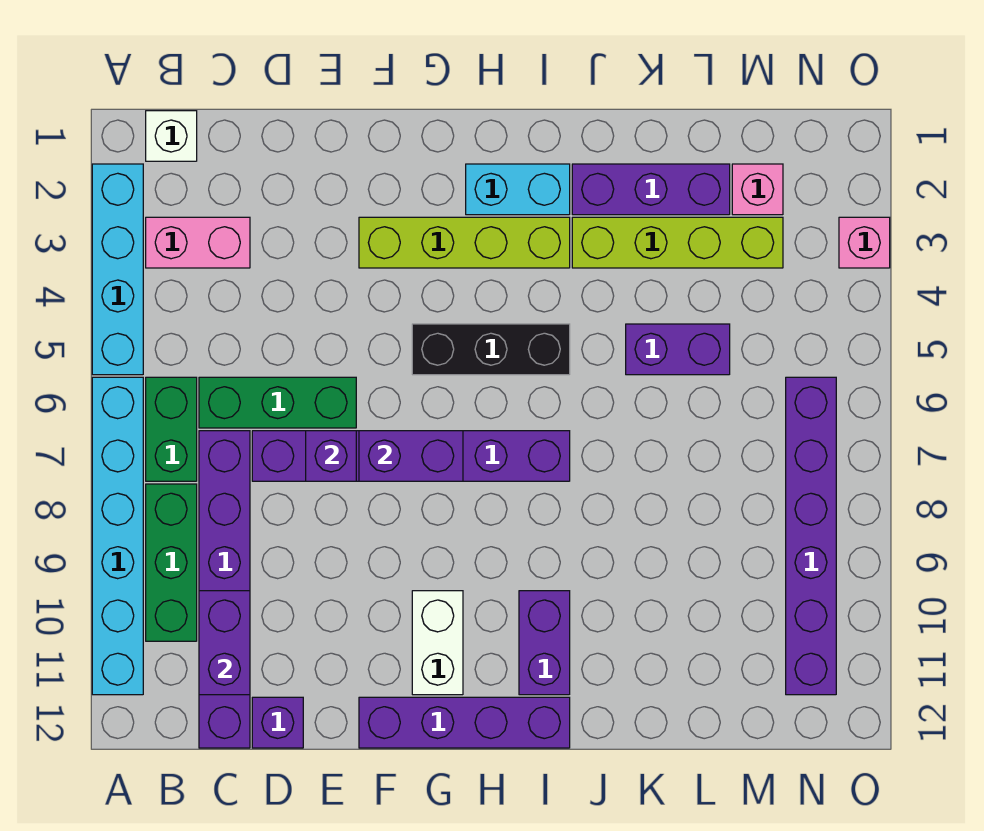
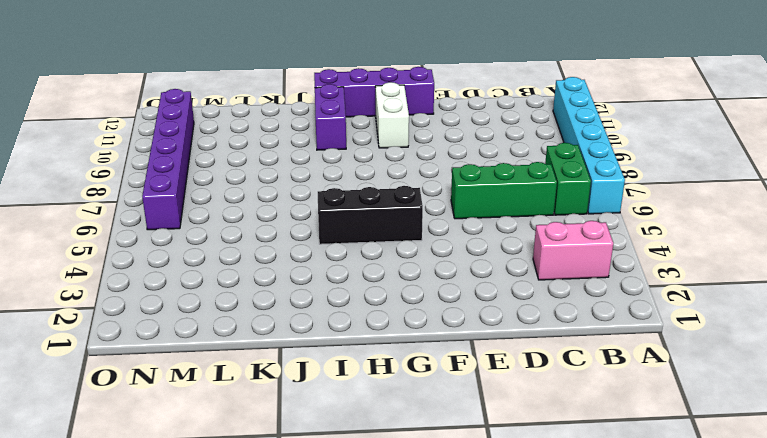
none -> cyan brick A2:A5 level 1
none -> white brick B1 level 1
none -> green brick B8:B10 level 1

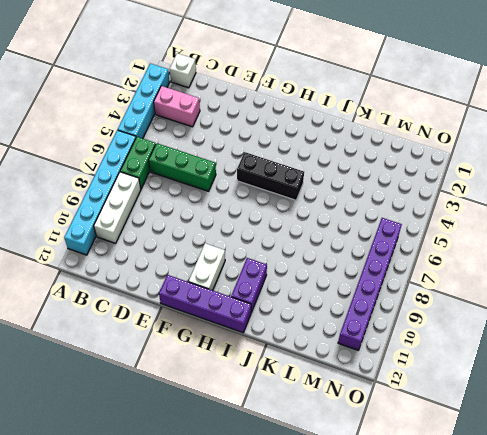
white brick B8:B10 level 1 -> green brick B8:B10 level 1
none -> purple brick C7:C12 level 1
none -> purple brick D7:I7 level 1
none -> purple brick D12 level 1

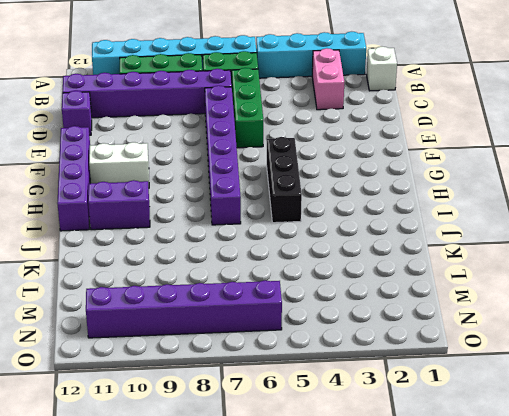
none -> lime brick F3:I3 level 1
none -> cyan brick H2:I2 level 1
none -> purple brick J2:L2 level 1

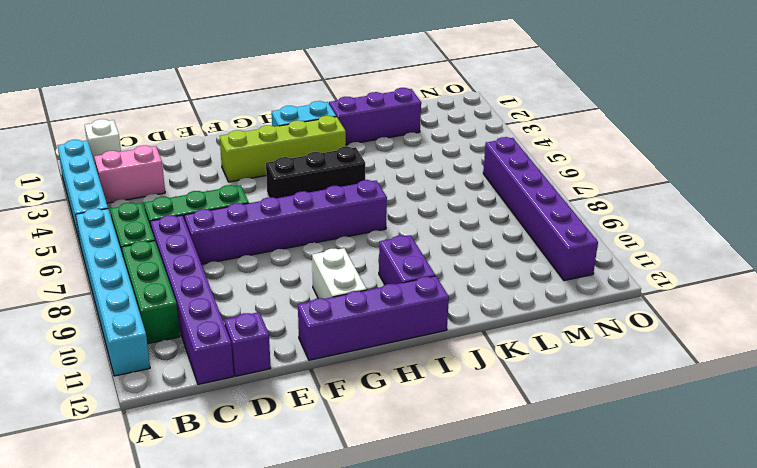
none -> lime brick J3:M3 level 1
none -> purple brick K5:L5 level 1
none -> pink brick M2 level 1

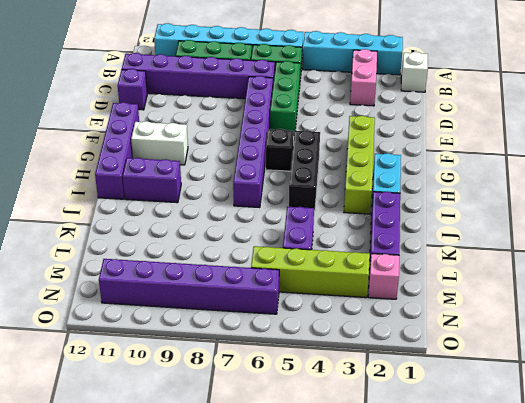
black brick G6 level 1 -> none
lime brick M3:M6 level 1 -> lime brick J3:M3 level 1
none -> pink brick O3 level 1
none -> purple brick C10:C11 level 2
none -> purple brick E7 level 2

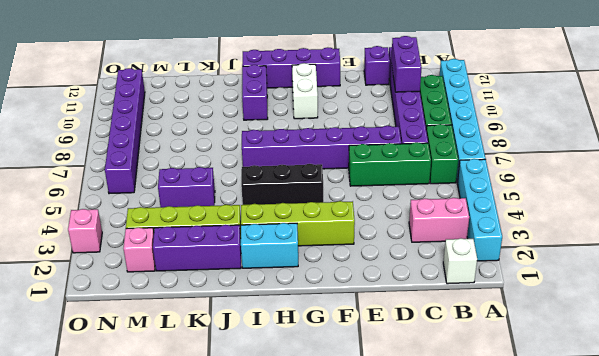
none -> purple brick E7 level 2
none -> purple brick F7:G7 level 2

